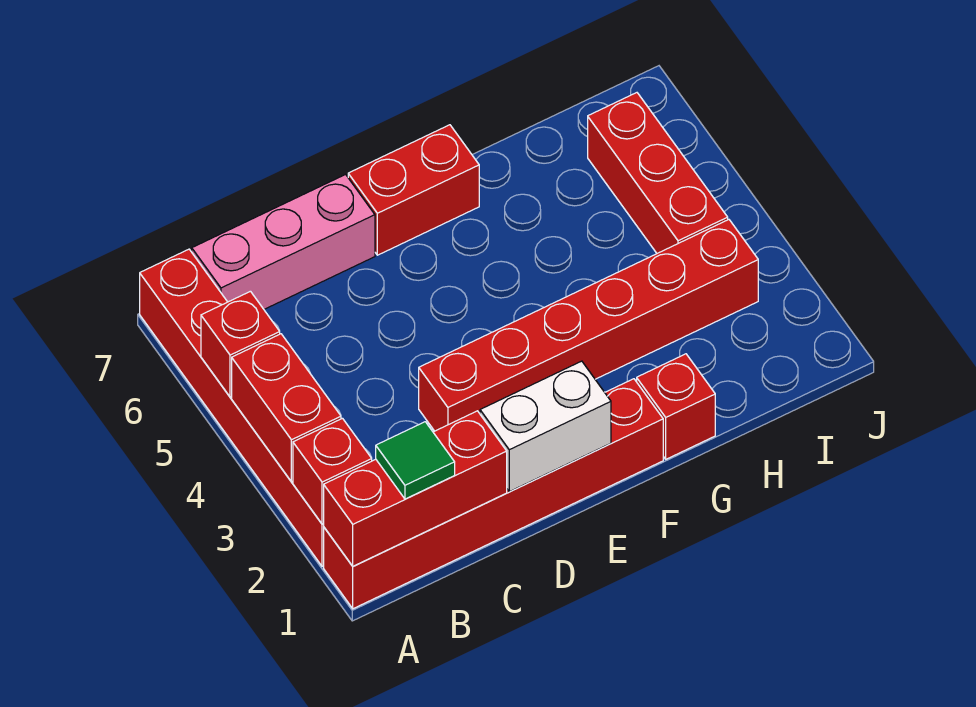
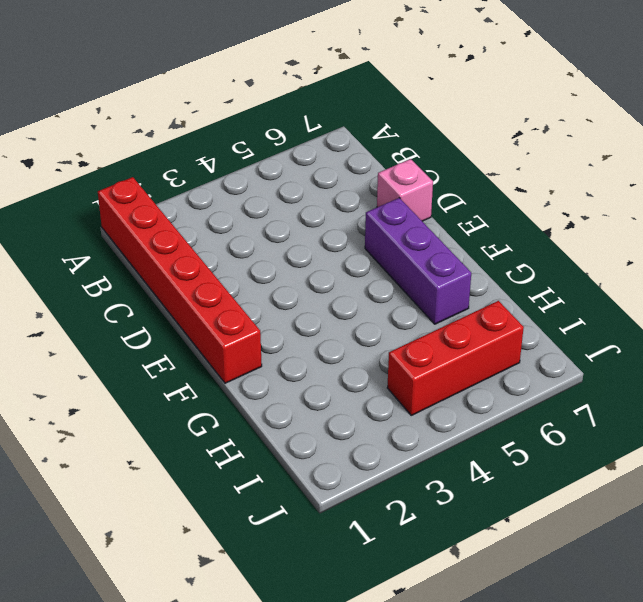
pink brick D7 level 1 -> pink brick B7:D7 level 1
purple brick E6:G6 level 1 -> none
none -> red brick A2:A7 level 1
none -> red brick D3:I3 level 1
none -> red brick E7:F7 level 1

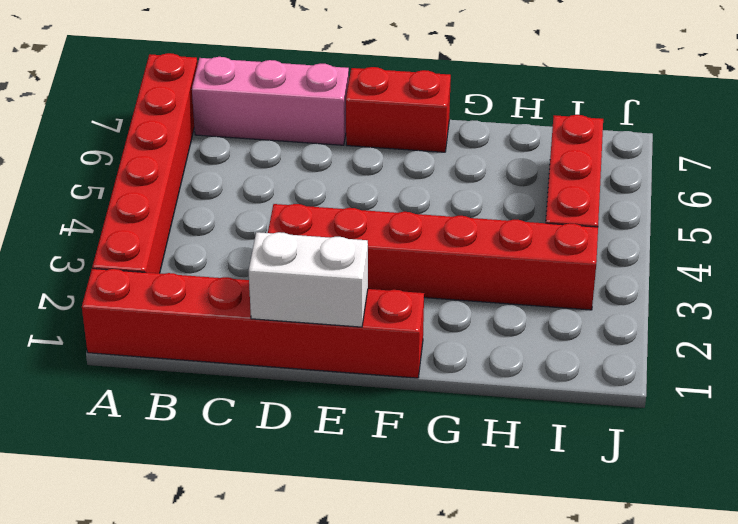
none -> red brick G1 level 1
none -> red brick A1:C1 level 2
none -> red brick A2 level 2

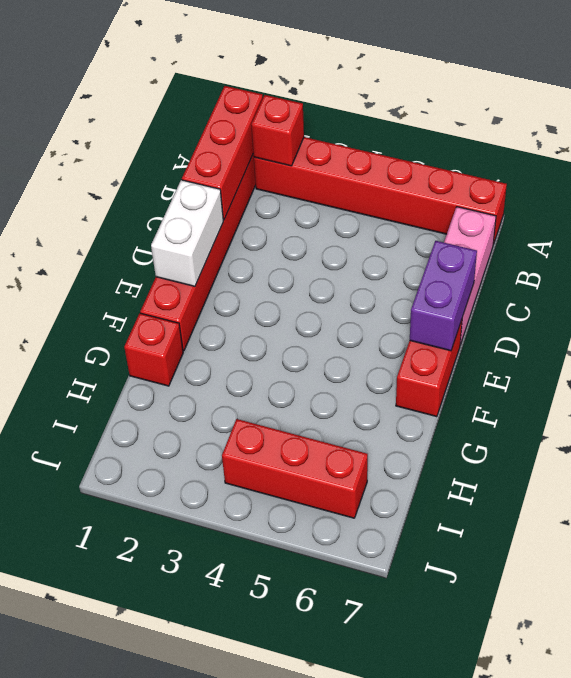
purple brick D7:E7 level 2 -> none
none -> red brick D3:I3 level 1
none -> red brick A3:A4 level 2
none -> red brick A5 level 2

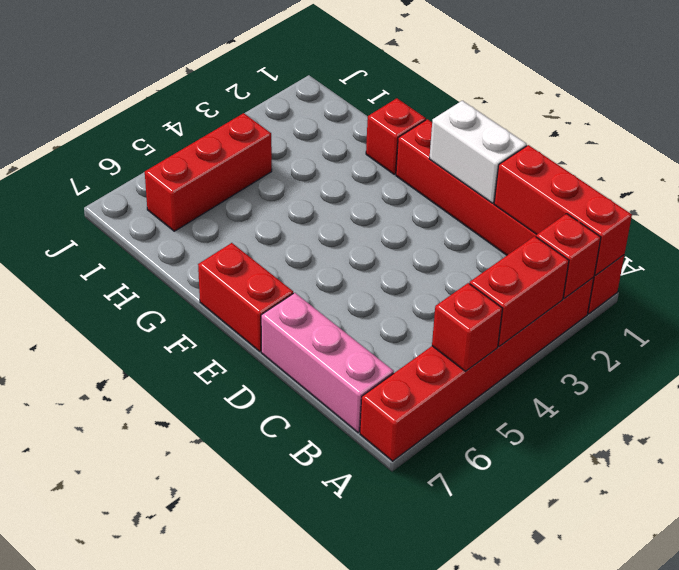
none -> red brick D3:I3 level 1
none -> green tile B1 level 3

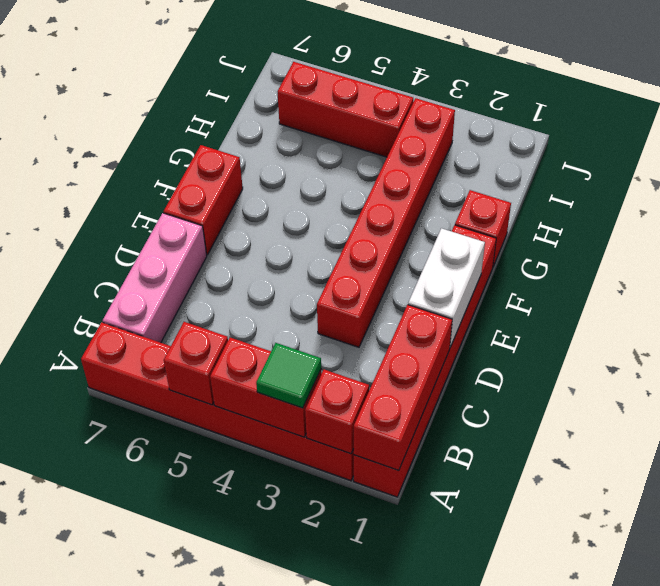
green tile A3 level 3 -> green tile B1 level 3

